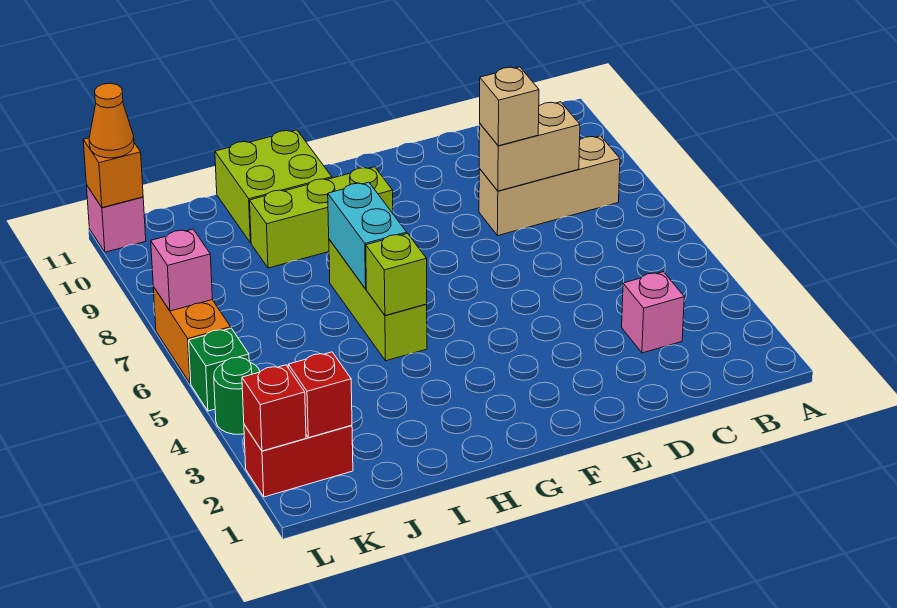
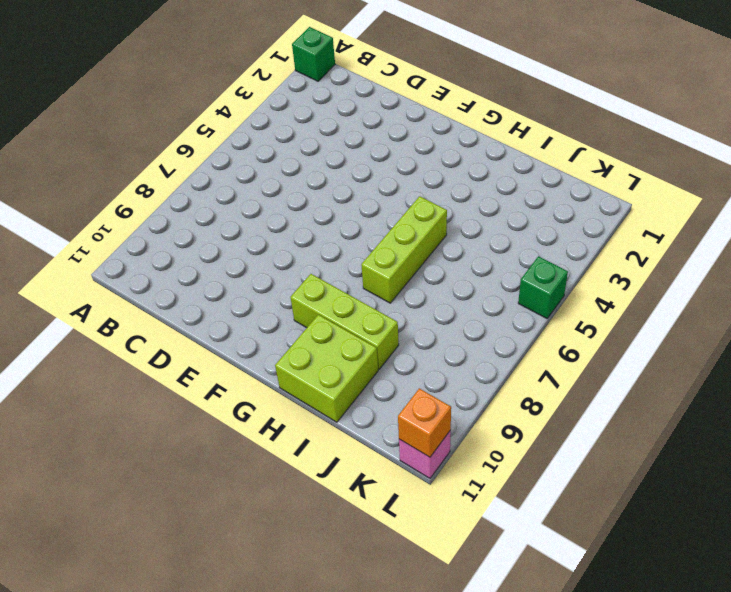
green brick A1 level 1 -> none
none -> tan brick B8:D8 level 1
none -> pink brick C3 level 1
none -> red brick K2:L2 level 1

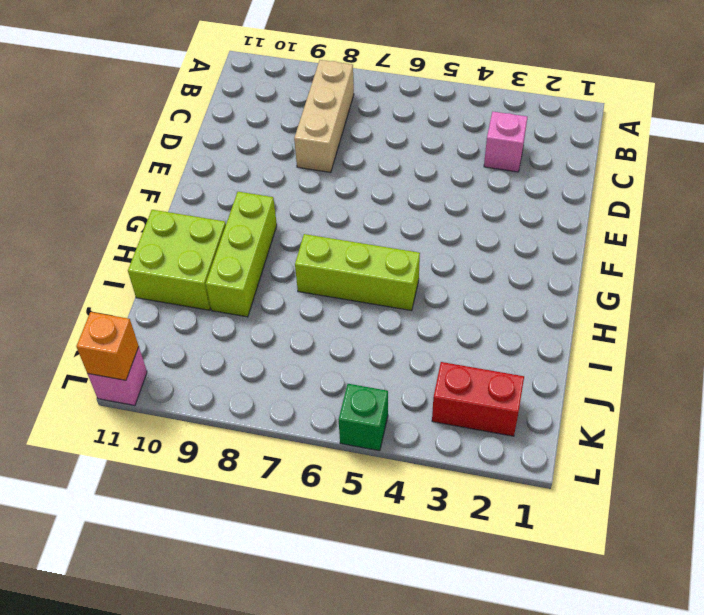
red brick K2:K3 level 1 -> red brick K2:L2 level 1
none -> green round brick L4 level 1
none -> orange brick L6:L7 level 1
none -> tan brick C8:D8 level 2

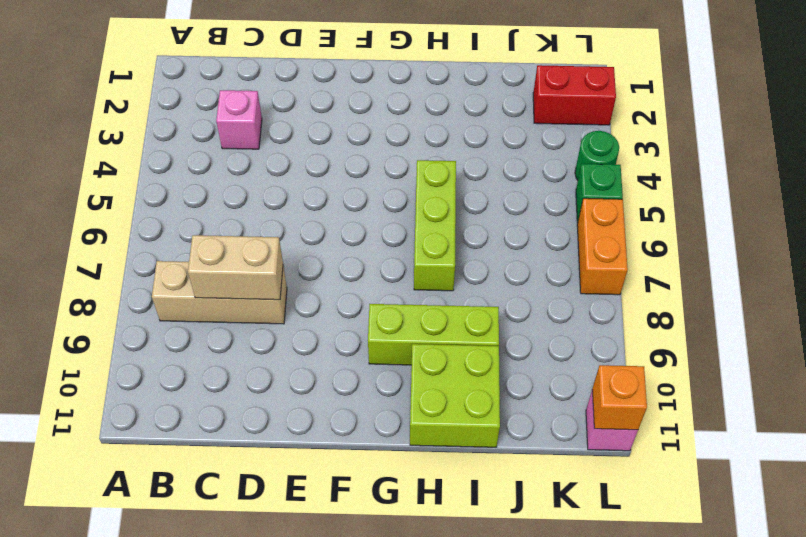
none -> lime brick H5 level 2
none -> cyan brick H6:H7 level 2
none -> red brick K2 level 2

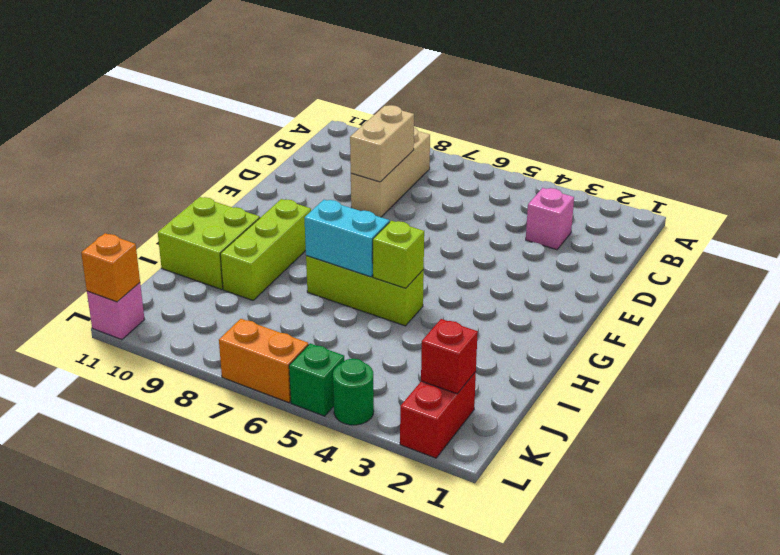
none -> red brick L2 level 2
none -> pink brick L7 level 2
none -> tan brick D8 level 3

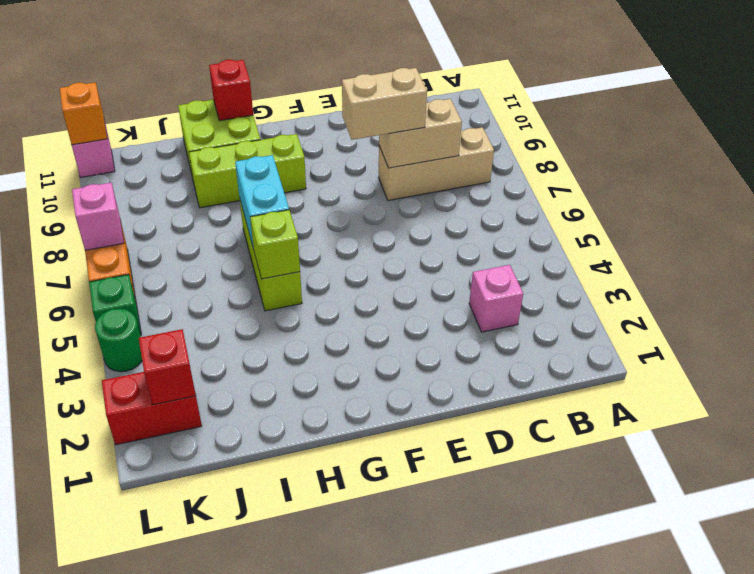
tan brick D8:E8 level 3 -> tan brick D8 level 3
red brick H11 level 2 -> red brick L2 level 2
none -> orange cone L11 level 3

